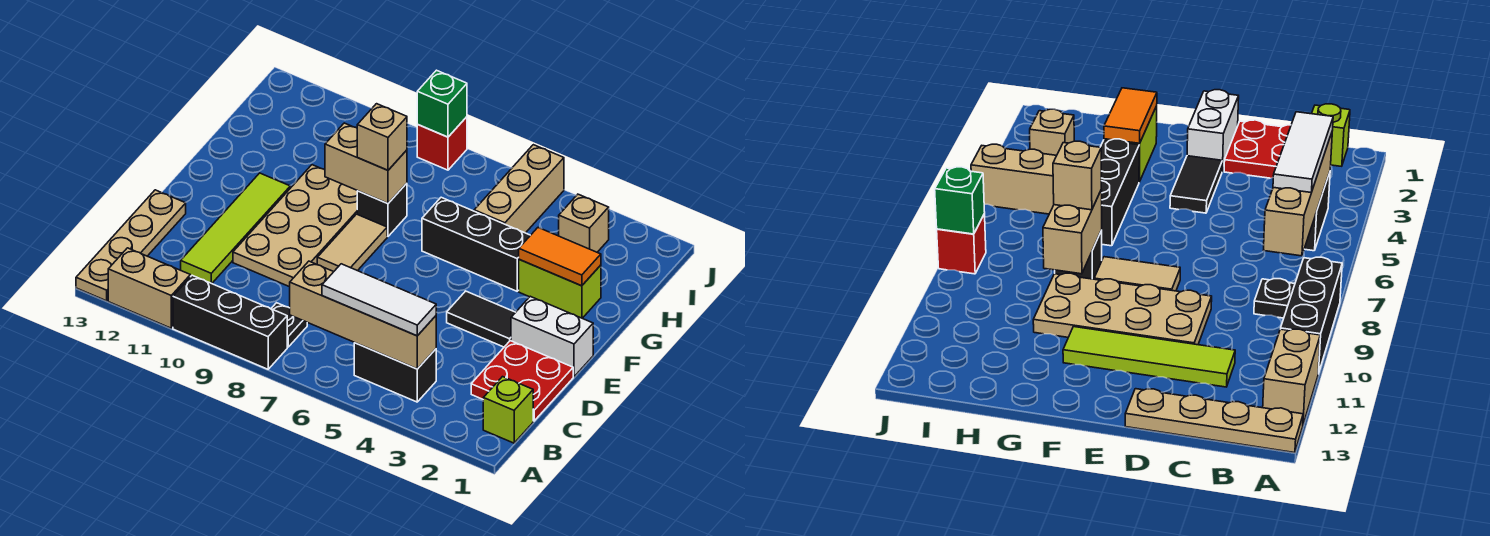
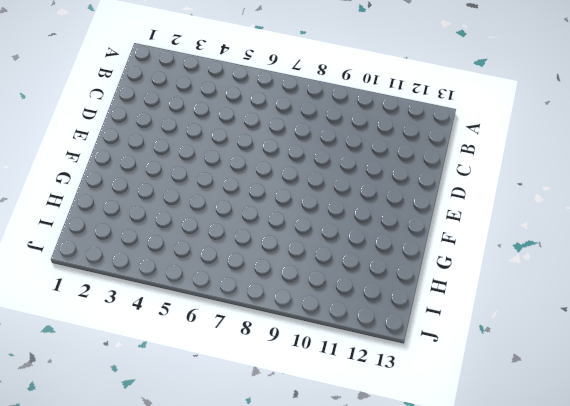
none -> black brick A8:A10 level 1
none -> tan brick A11:A12 level 1
none -> tan plate A13:D13 level 1

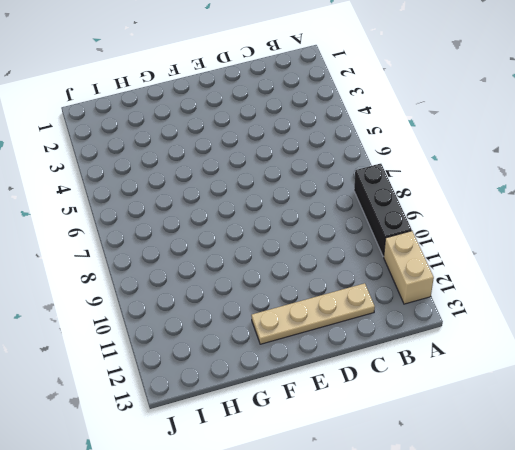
tan plate C12:F12 level 1 -> tan plate A13:D13 level 1
none -> lime brick B1 level 1
none -> black brick B4:B5 level 1
none -> black plate B8 level 1

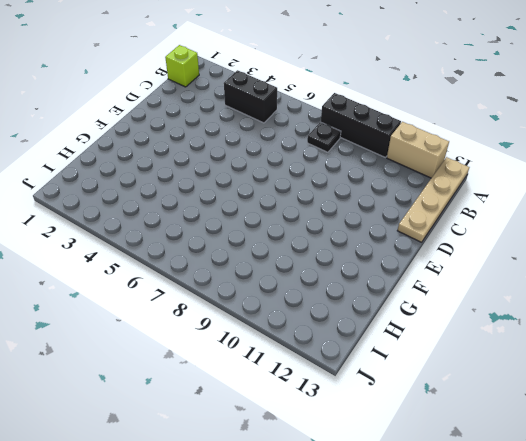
none -> red plate C1:D2 level 1
none -> lime tile C11:F11 level 1
none -> tan plate D9:G10 level 1

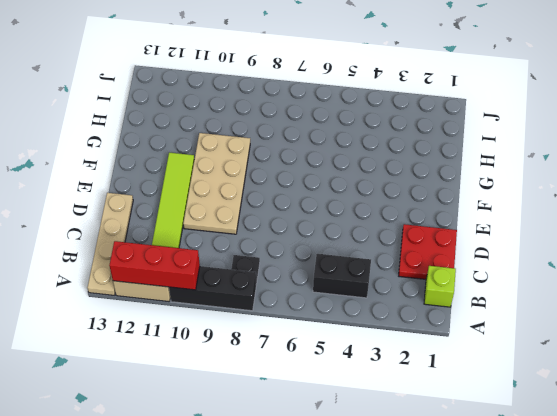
red brick A10:A12 level 2 -> none
none -> white brick E1:E2 level 1
none -> black tile E3:E4 level 1
none -> tan tile E8:F8 level 1

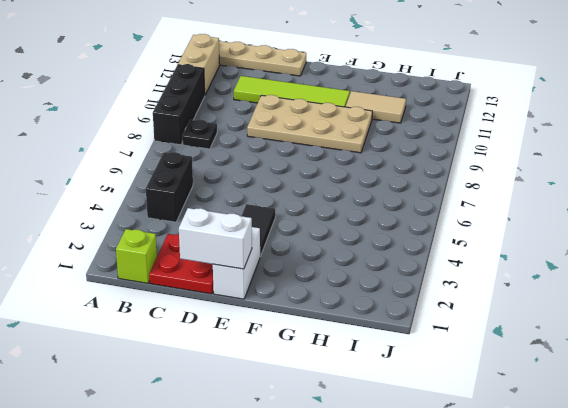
white brick D1:E1 level 2 -> none
tan tile G11:H11 level 1 -> tan tile E8:F8 level 1
none -> lime brick G2:G3 level 1
none -> black brick G4:G6 level 1
none -> black brick G8 level 1

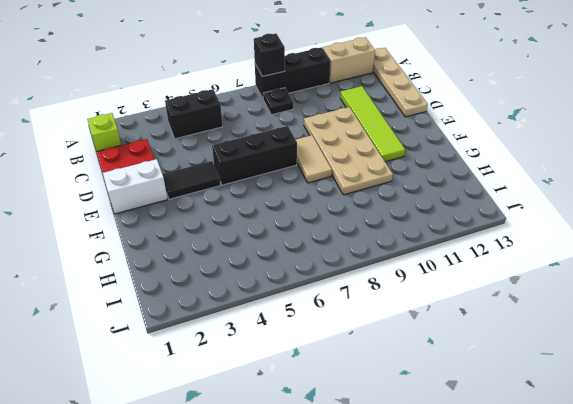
black brick A8 level 2 -> black brick G8 level 1
black brick E5:E7 level 1 -> black brick G4:G6 level 1
none -> lime brick G2:G3 level 1
none -> tan brick H5:J5 level 1
none -> tan brick I3 level 1

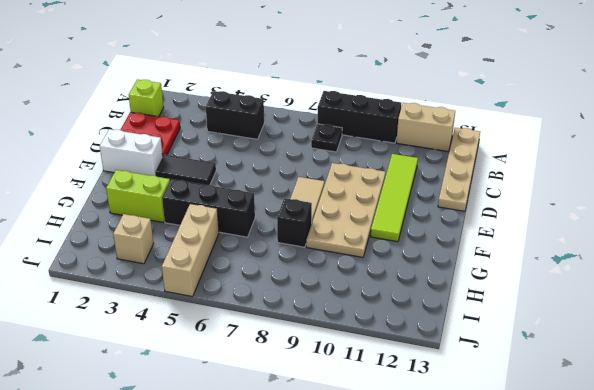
none -> red brick J8 level 1
none -> tan brick B4:B7 level 2
none -> orange tile G2:G3 level 2

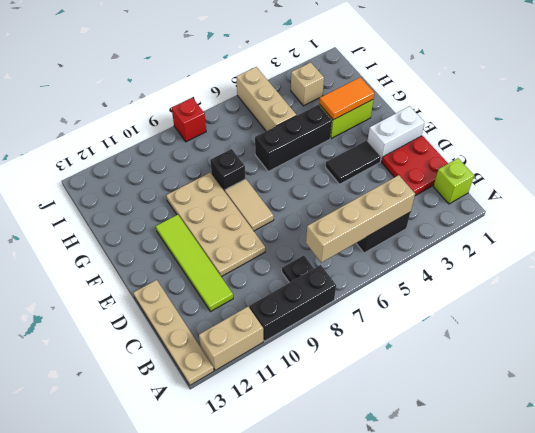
none -> tan brick G8:G9 level 2
none -> green brick J8 level 2
none -> white tile B4:B6 level 3

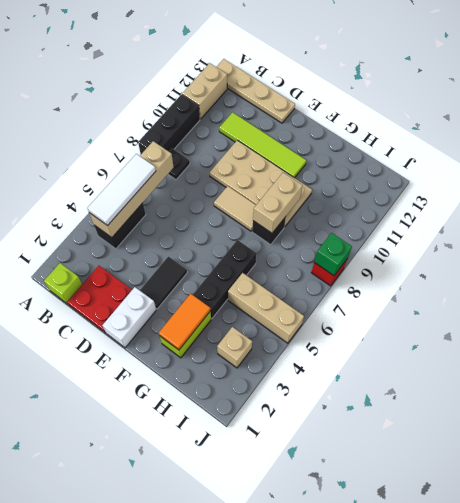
none -> tan brick G8 level 3

